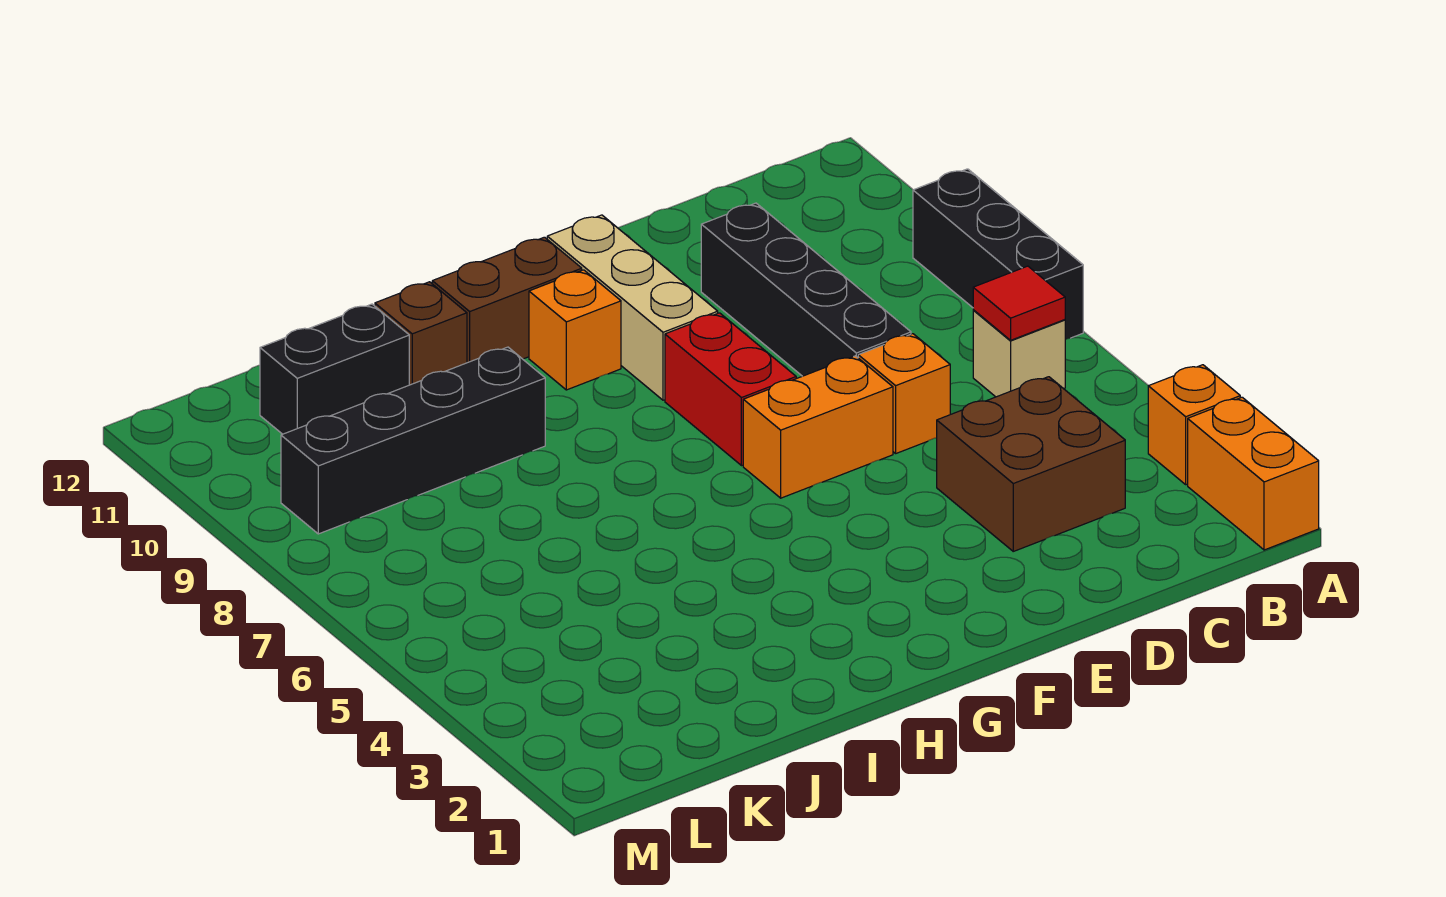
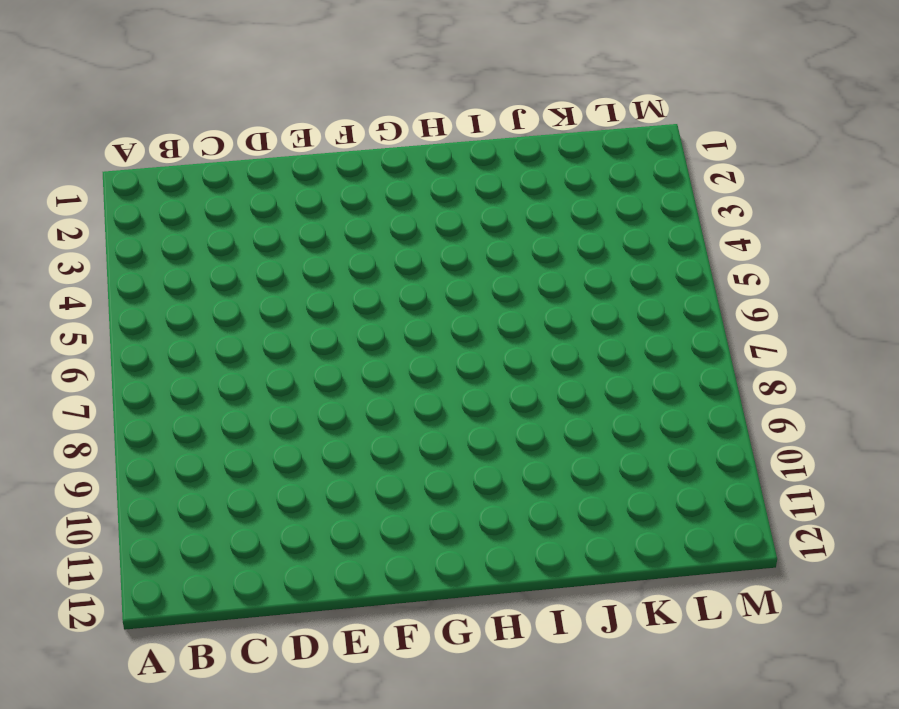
none -> orange brick A1:A2 level 1
none -> orange brick A3 level 1
none -> black brick A7:A9 level 1

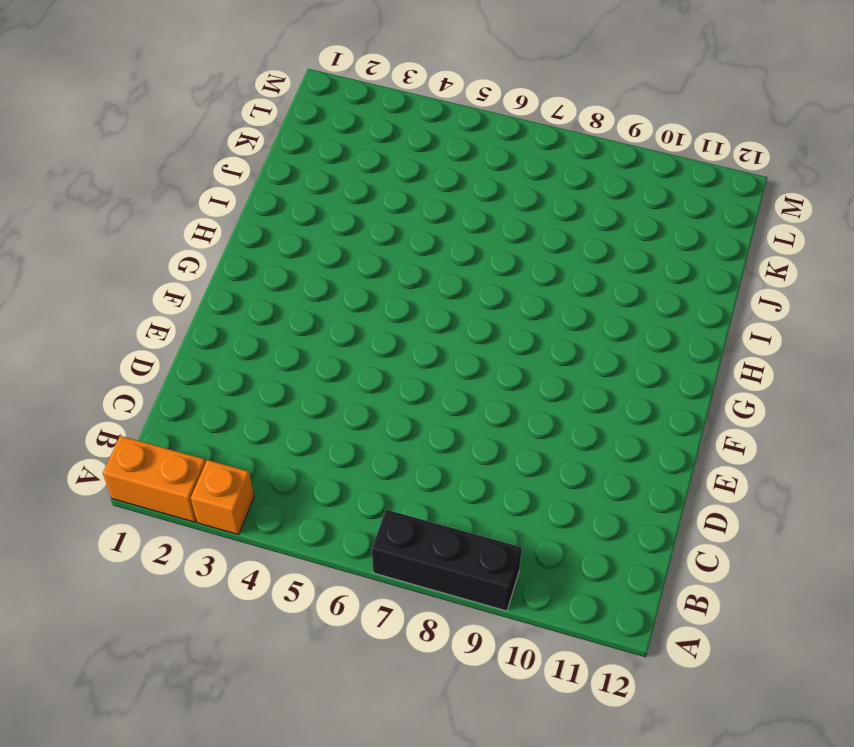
none -> tan brick B6 level 1
none -> brown brick C3:D4 level 1
none -> orange brick D6 level 1

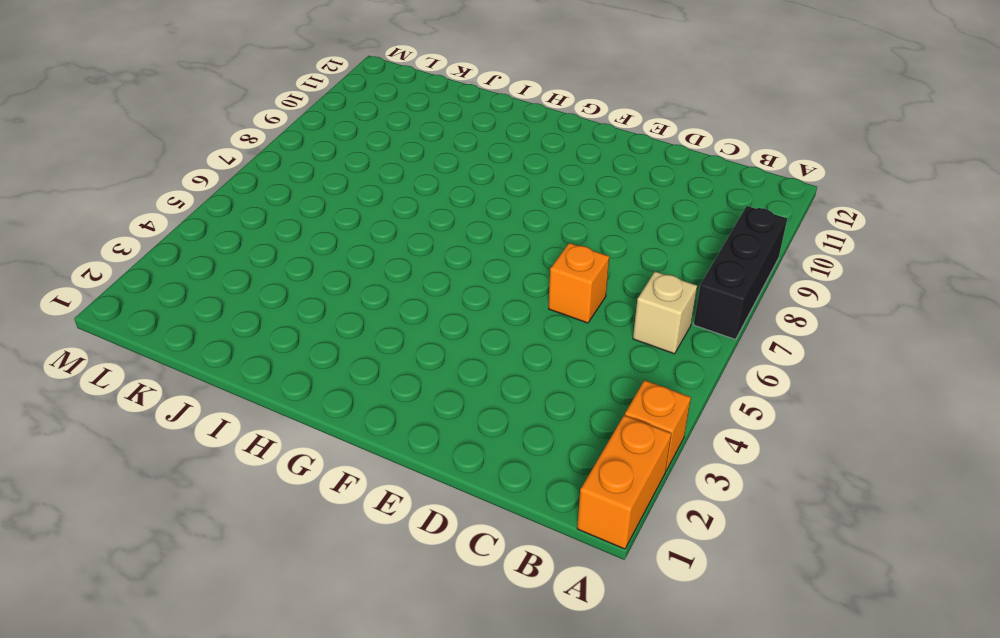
none -> brown brick C3:D4 level 1
none -> black brick D7:D10 level 1
none -> orange brick E6:F6 level 1

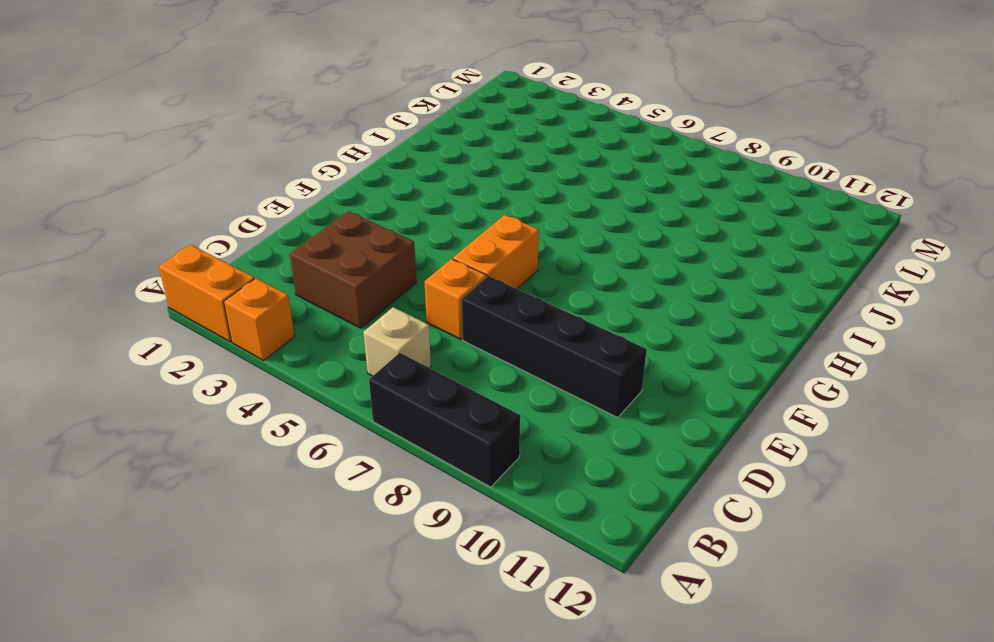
none -> red brick F7:F8 level 1
none -> tan brick F9:F11 level 1
none -> orange brick G10 level 1

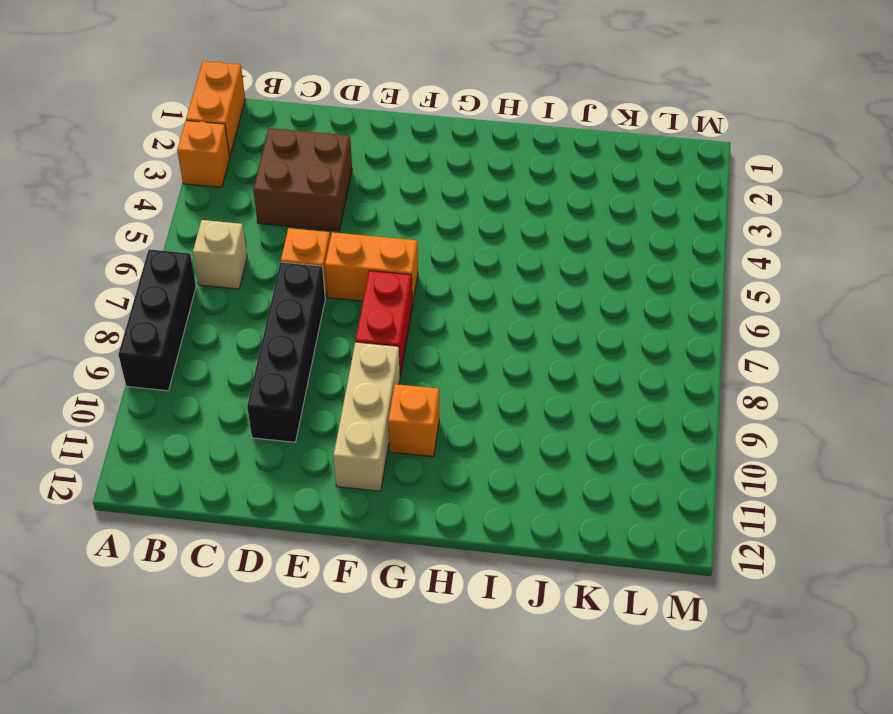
none -> brown brick G11:H11 level 1
none -> black brick I9:L9 level 1
none -> brown brick I11 level 1

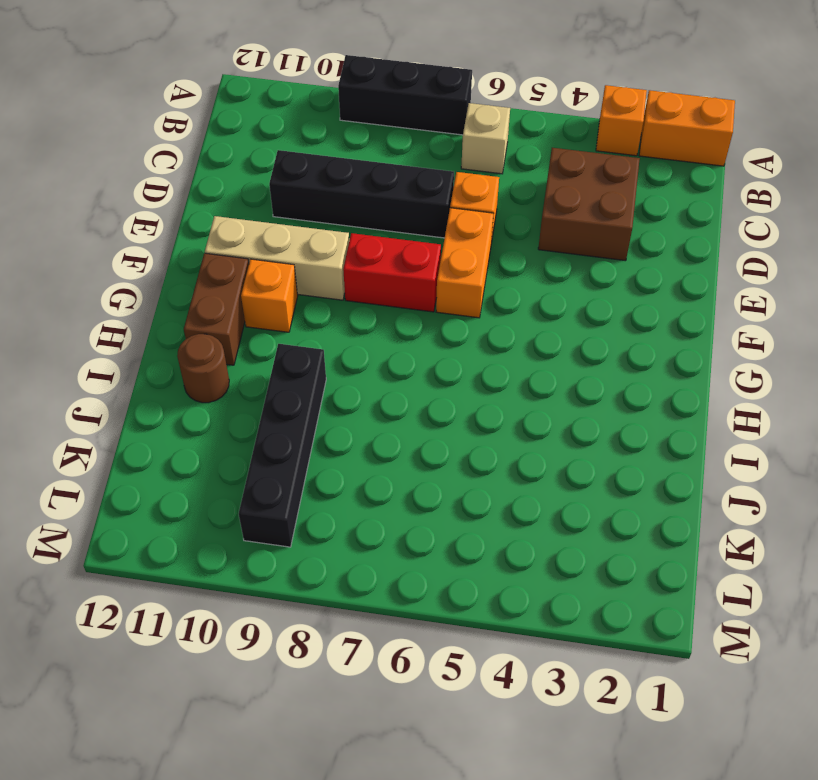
brown round brick I11 level 1 -> brown brick I11 level 1
none -> black brick J11:K11 level 1
none -> red tile B6 level 2

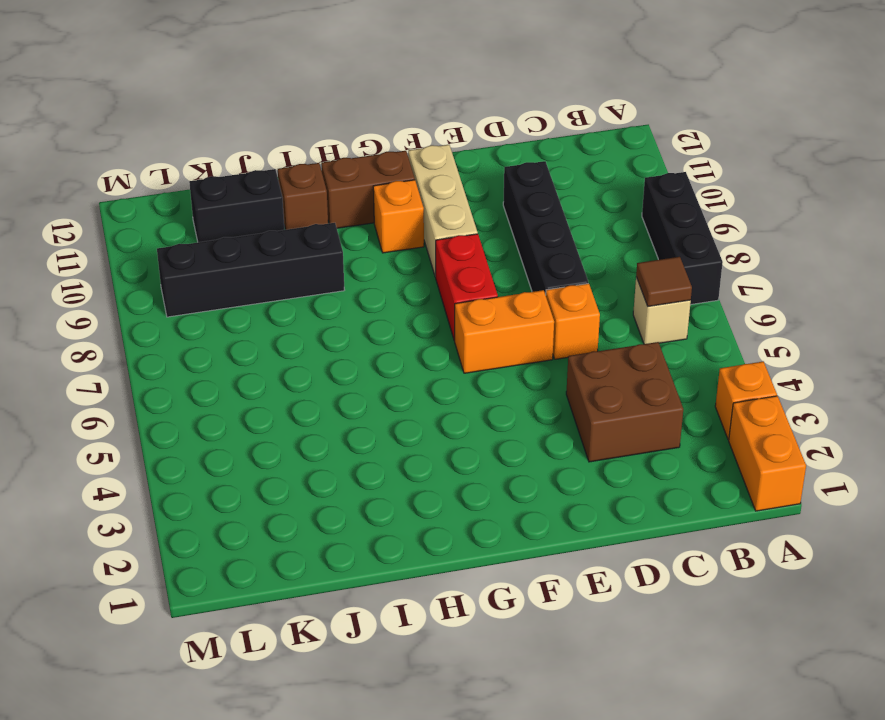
brown tile B6 level 2 -> red tile B6 level 2

